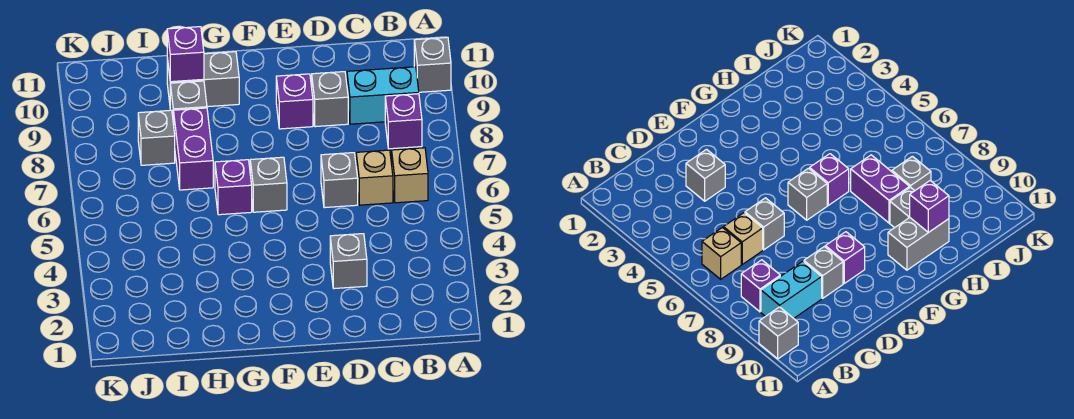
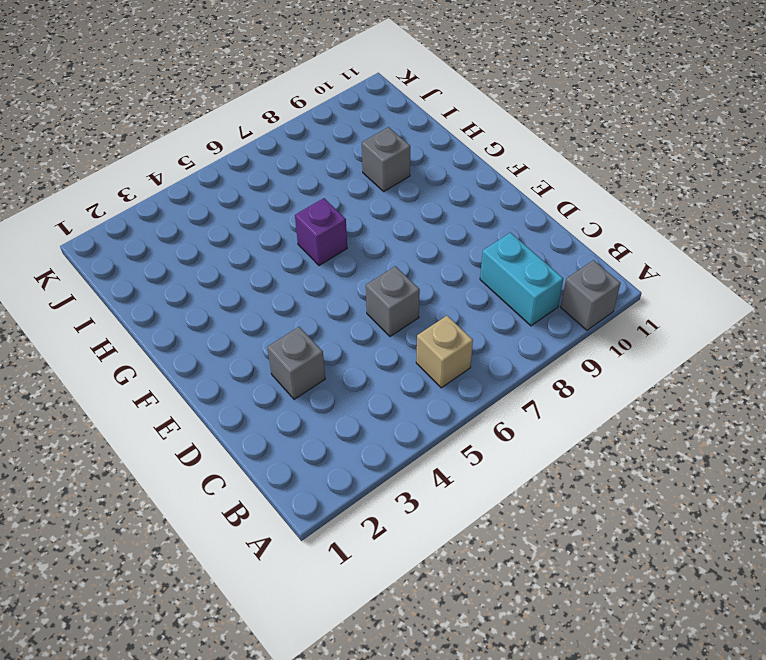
none -> purple brick B8 level 1
none -> tan brick C6 level 1
none -> grey brick D9 level 1

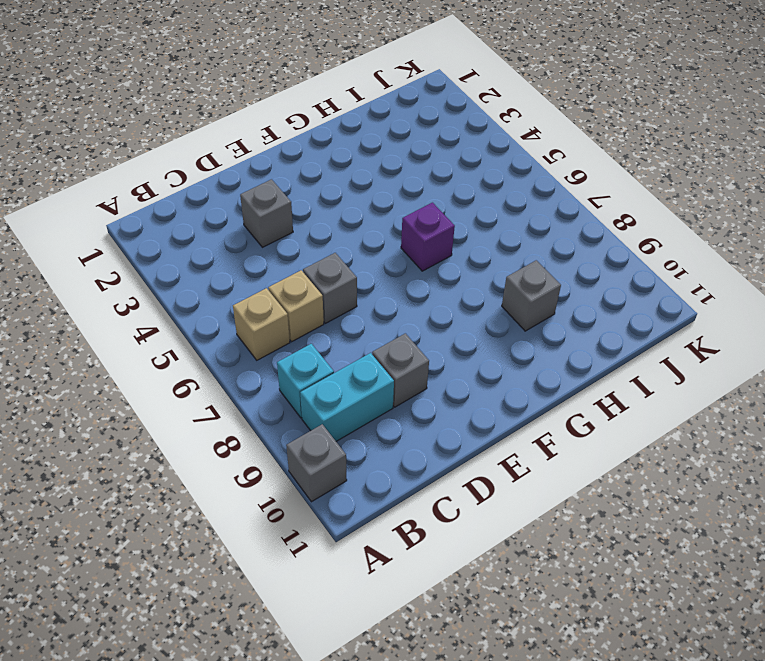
cyan brick B8 level 1 -> purple brick B8 level 1
none -> purple brick E9 level 1
none -> grey brick F6 level 1
none -> grey brick G10:H10 level 1

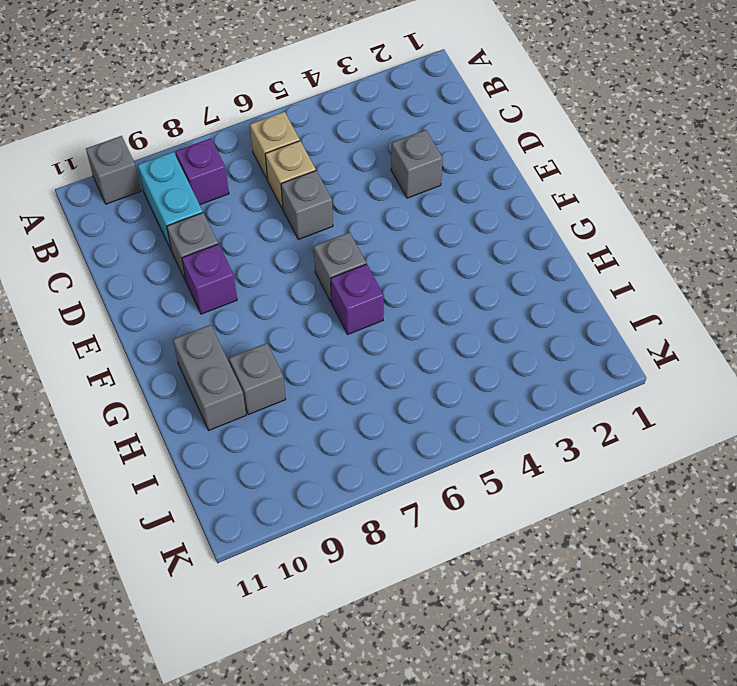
none -> purple brick H7:H8 level 1
none -> grey brick I8 level 1
none -> purple brick H10 level 2

